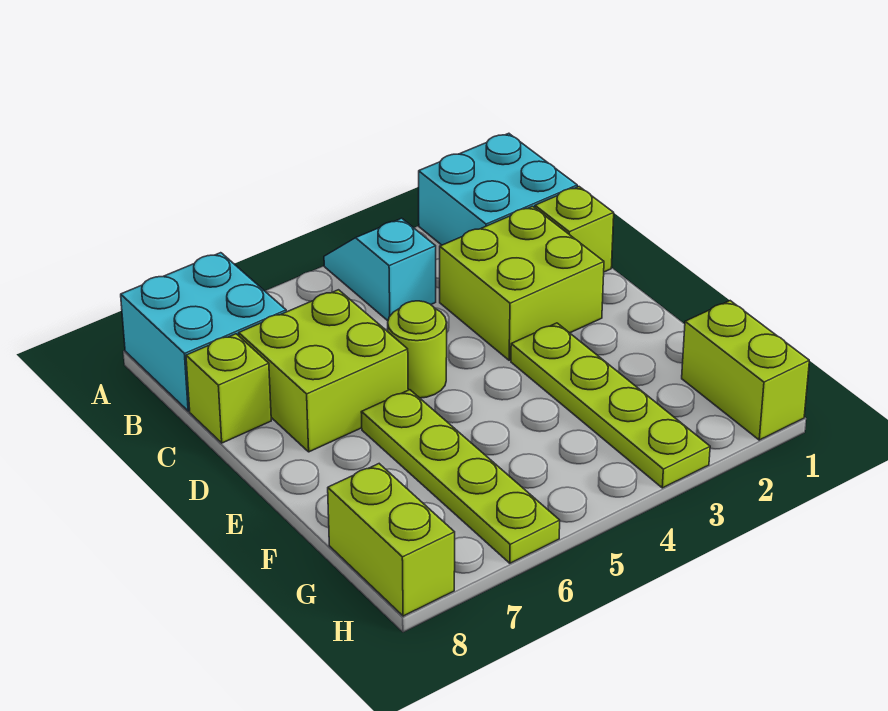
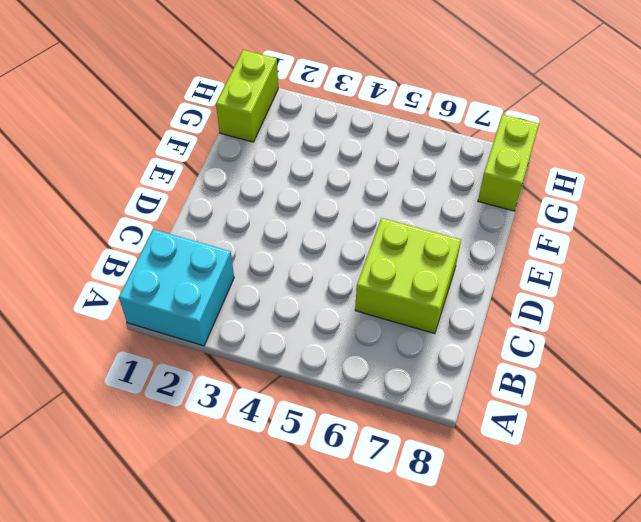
none -> cyan slope A4:B4 level 1 top B
none -> cyan brick A7:B8 level 1
none -> lime brick C1 level 1

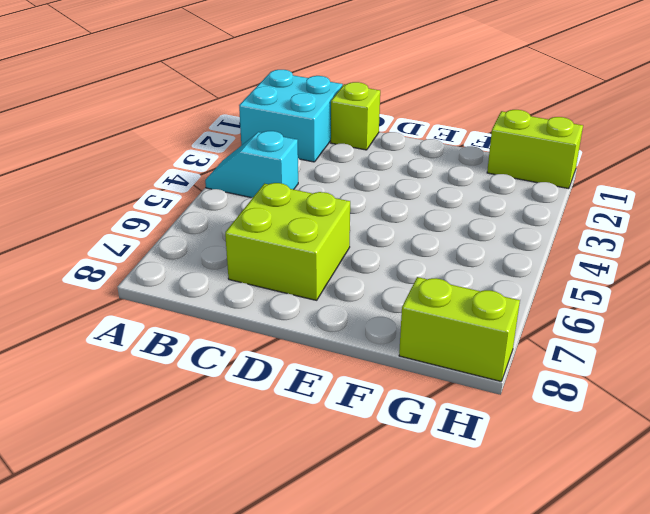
none -> cyan brick A7:B8 level 1
none -> lime brick C2:D3 level 1
none -> lime brick C8 level 1

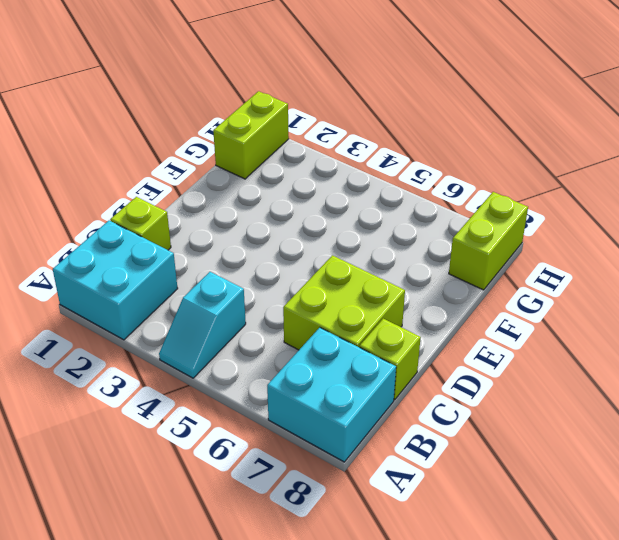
none -> lime brick C2:D3 level 1
none -> lime round brick D5 level 1
none -> lime plate E3:H3 level 1

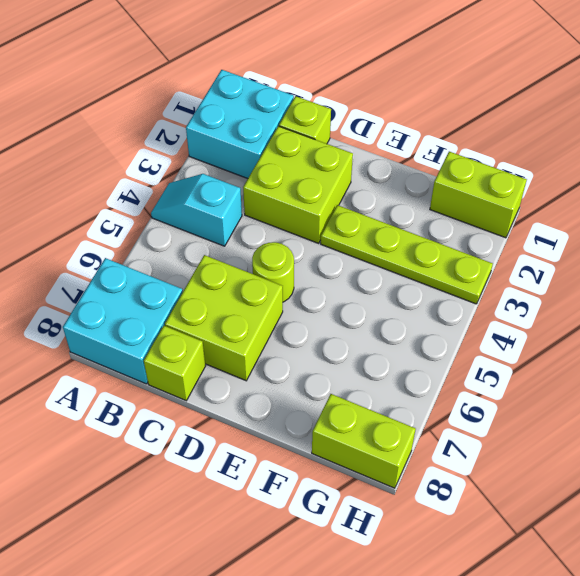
none -> lime plate E6:H6 level 1

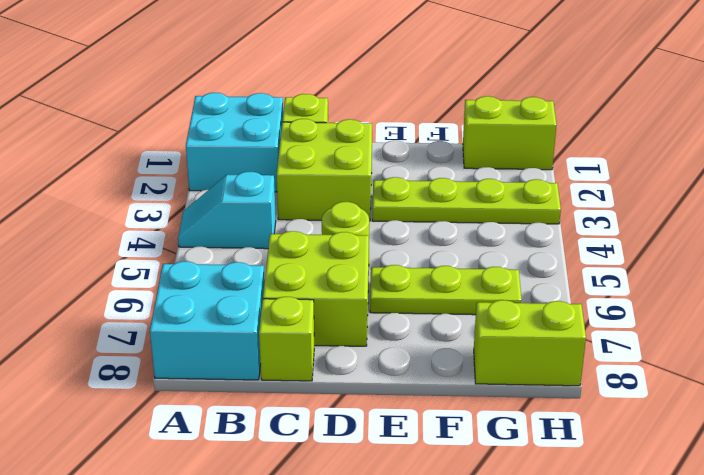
lime plate E6:G6 level 1 -> lime plate E6:H6 level 1

